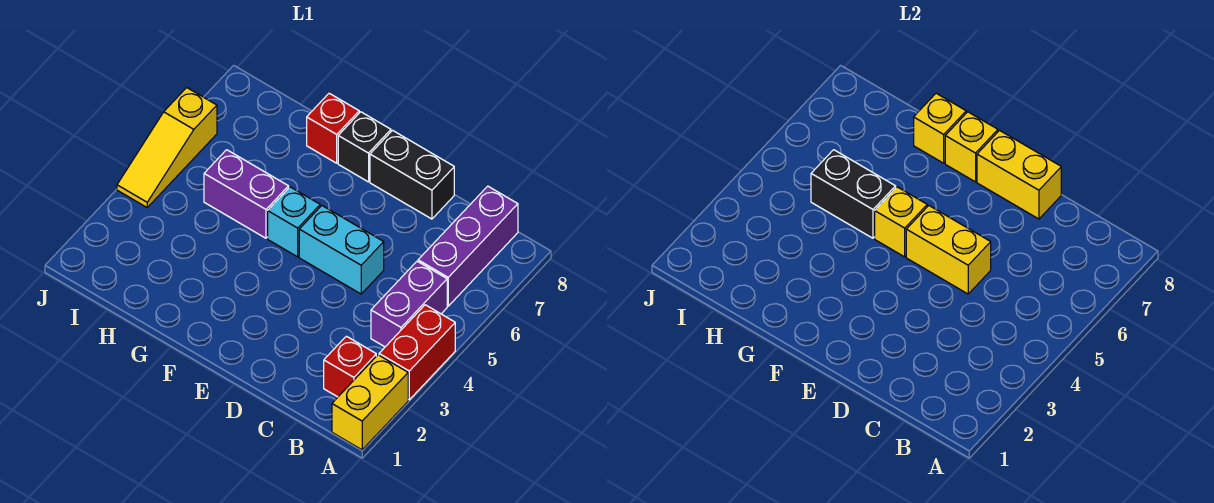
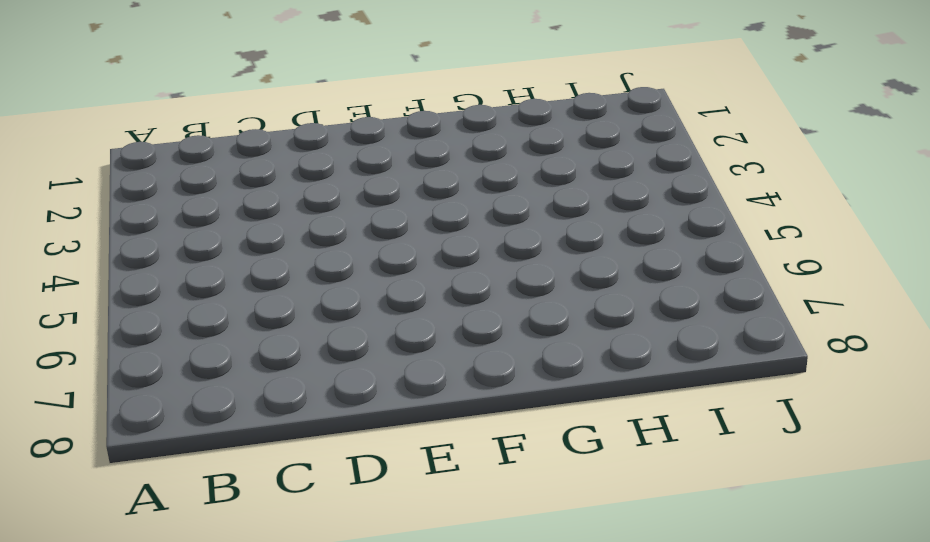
none -> yellow brick A1:A2 level 1
none -> red brick A3:A4 level 1
none -> red brick B2 level 1

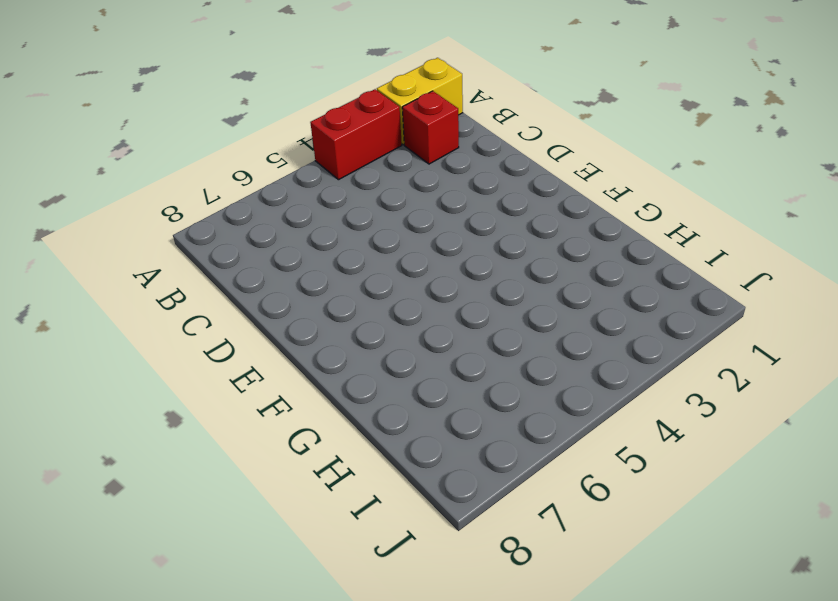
none -> purple brick B4:B5 level 1
none -> purple brick B6:B8 level 1
none -> cyan brick D5:E5 level 1

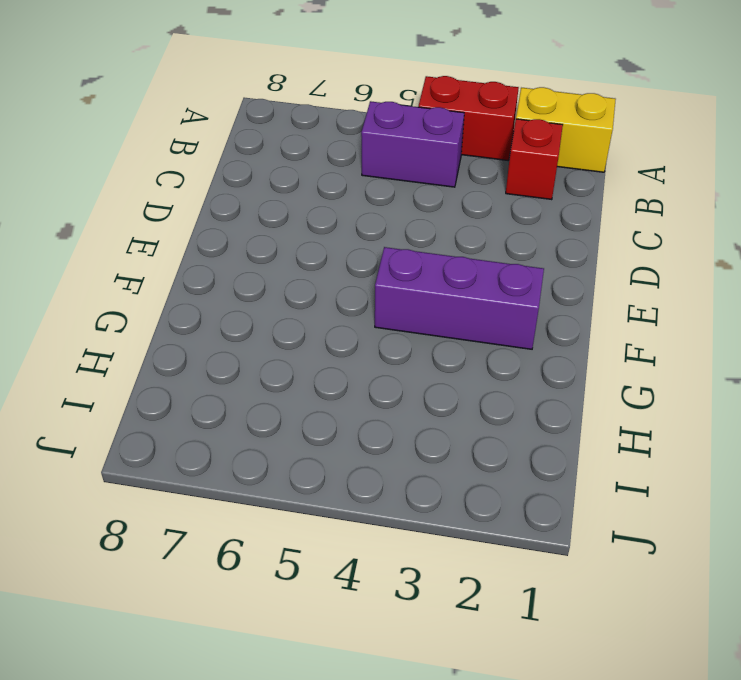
purple brick F2:F4 level 1 -> purple brick B6:B8 level 1
none -> cyan brick D5:E5 level 1
none -> black brick D8:E8 level 1
none -> cyan brick F5 level 1

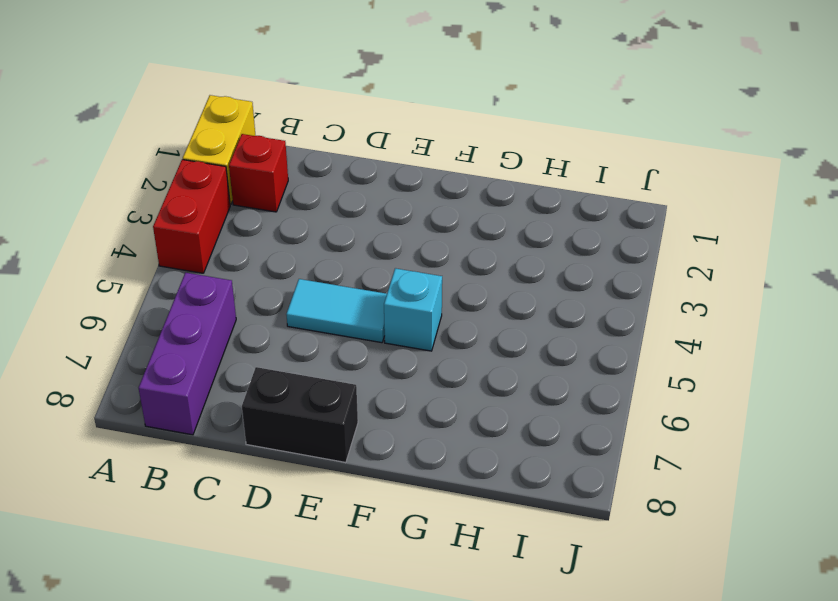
cyan tile D5:E5 level 1 -> cyan brick D5:E5 level 1
none -> purple brick B4:B5 level 1
none -> black brick F8 level 1
none -> purple brick G5:H5 level 1

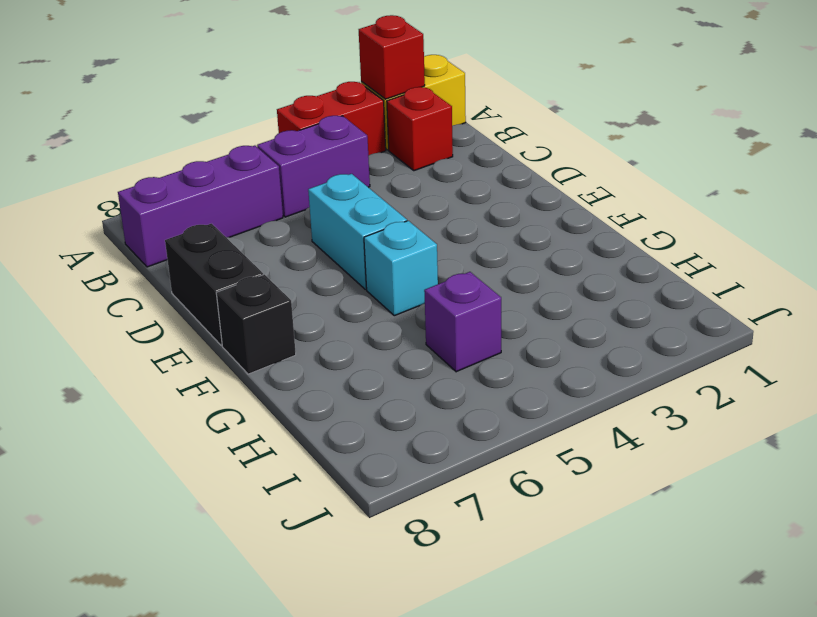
red brick A2 level 2 -> red brick G8 level 1
purple brick H5 level 1 -> purple brick G5:H5 level 1
none -> yellow slope J4:J6 level 1 top 6
none -> yellow brick D5:E5 level 2
none -> yellow brick D8:E8 level 2

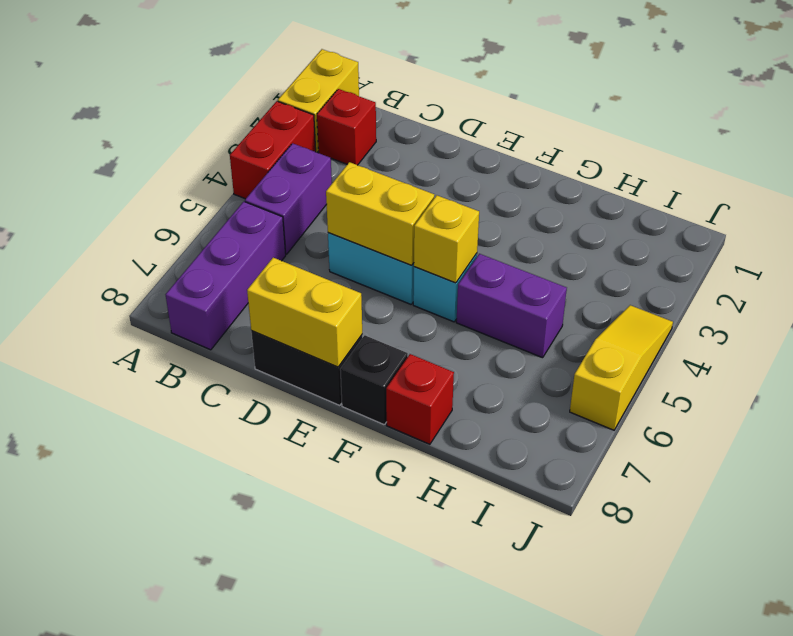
none -> yellow brick F8 level 2
none -> black brick G5:H5 level 2
none -> yellow brick G8 level 2

